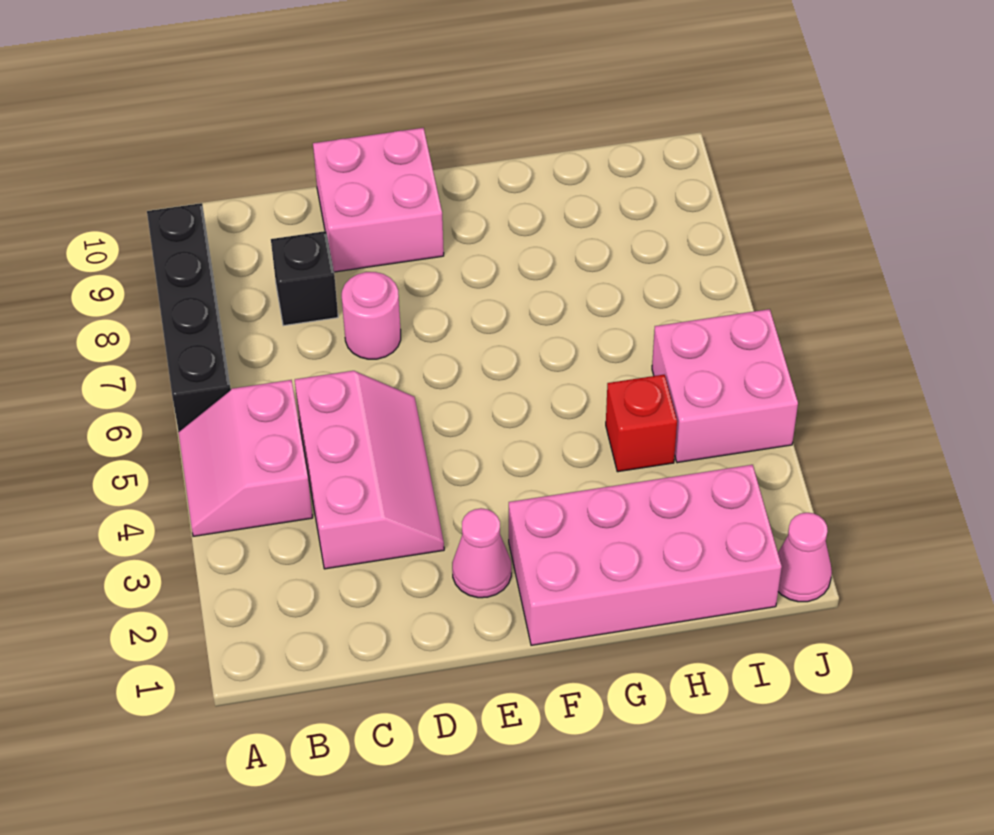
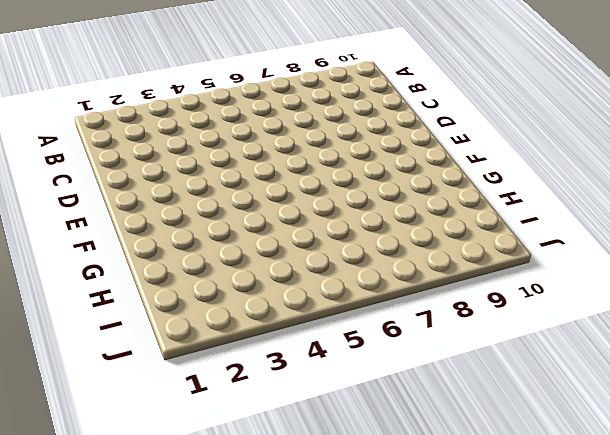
none -> pink slope A4:B5 level 1 top B
none -> black brick A6:A9 level 1

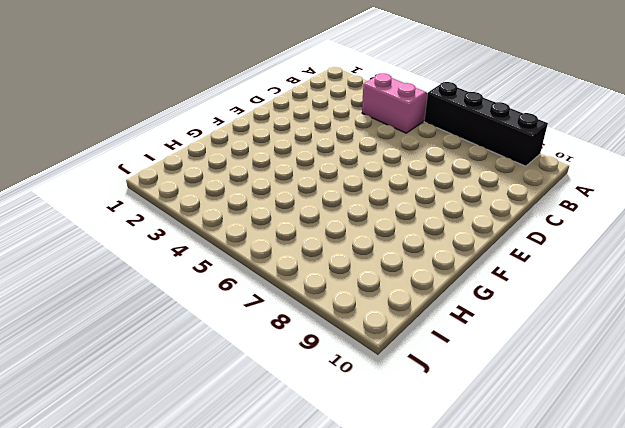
none -> pink slope C3:D5 level 1 top C
none -> black brick C8 level 1

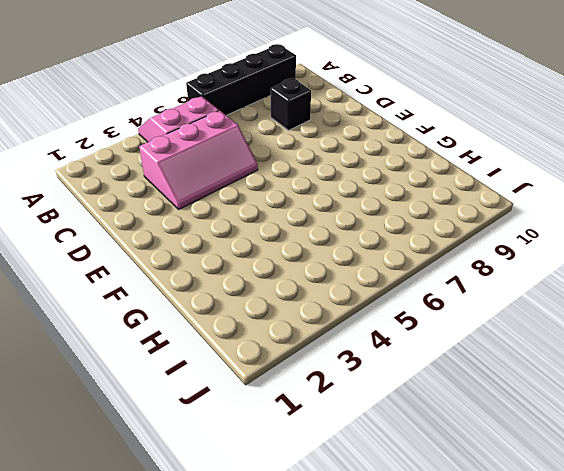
none -> pink round brick D7 level 1
none -> pink brick D9:E10 level 1

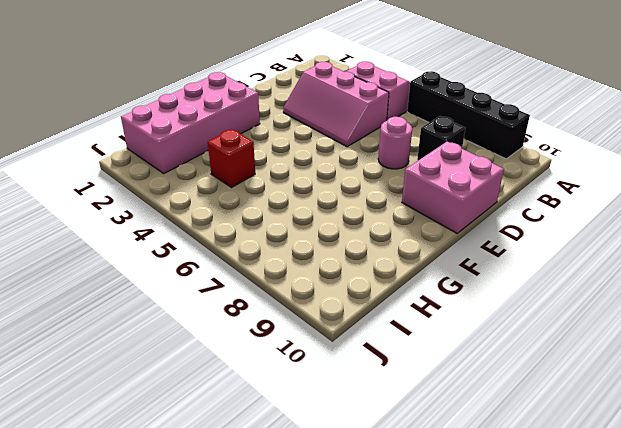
none -> pink cone E2 level 1
none -> pink brick I4:J5 level 1

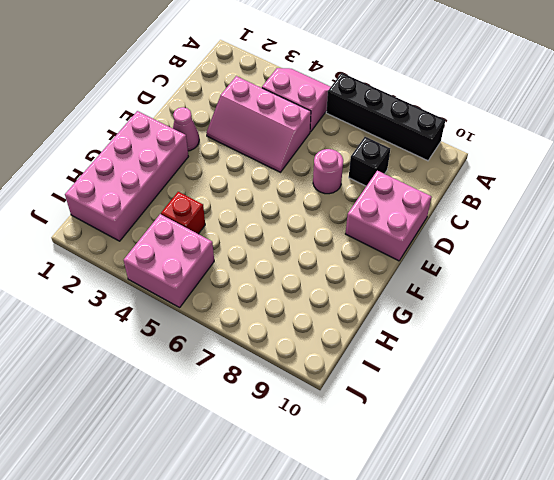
none -> pink cone J1 level 1

